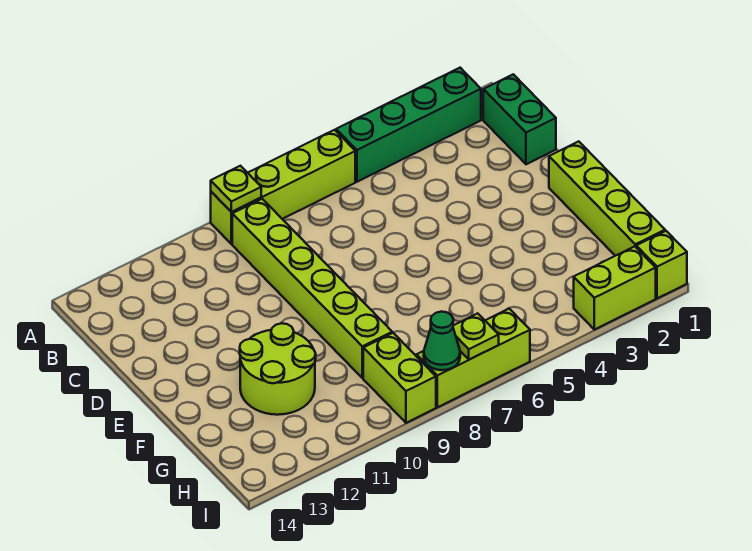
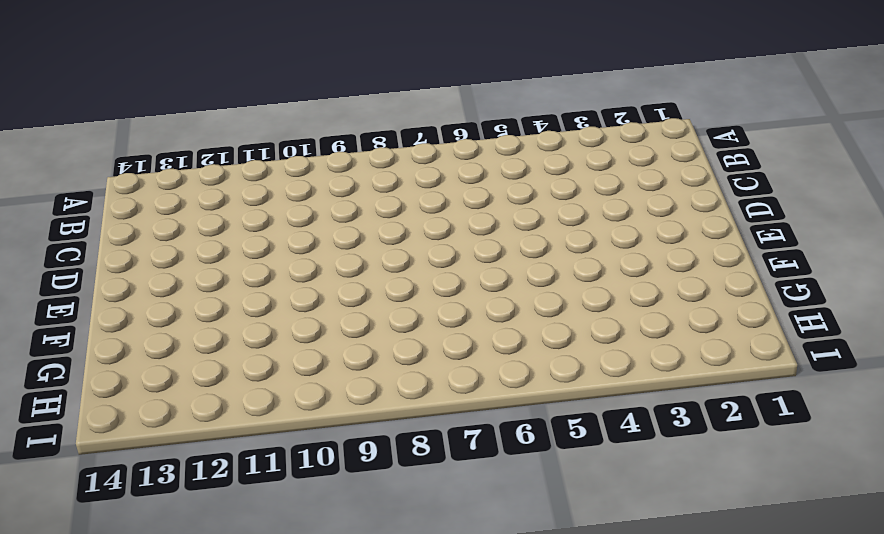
none -> green brick A2:A5 level 1
none -> lime brick A6:A9 level 1
none -> green brick B1:C1 level 1

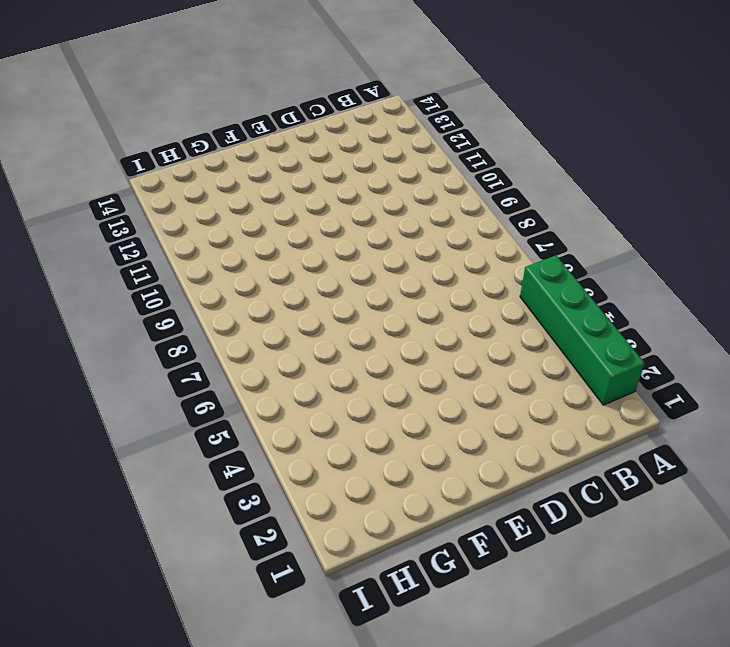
none -> lime brick A6:A9 level 1
none -> green brick B1:C1 level 1
none -> lime brick B9:G9 level 1

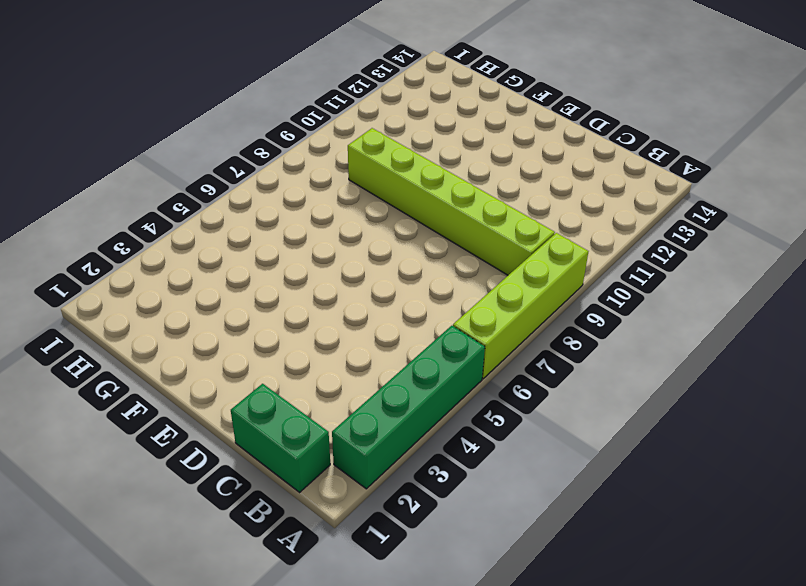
none -> lime brick E1:H1 level 1
none -> lime round brick F11:G12 level 1
none -> lime brick H9:I9 level 1

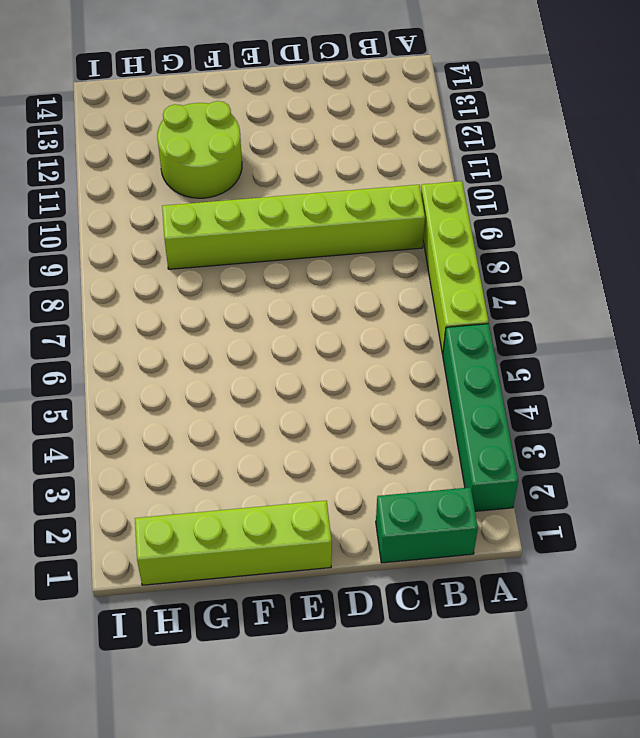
none -> lime brick H9:I9 level 1
none -> lime brick I1 level 1
none -> lime brick I2:I3 level 1

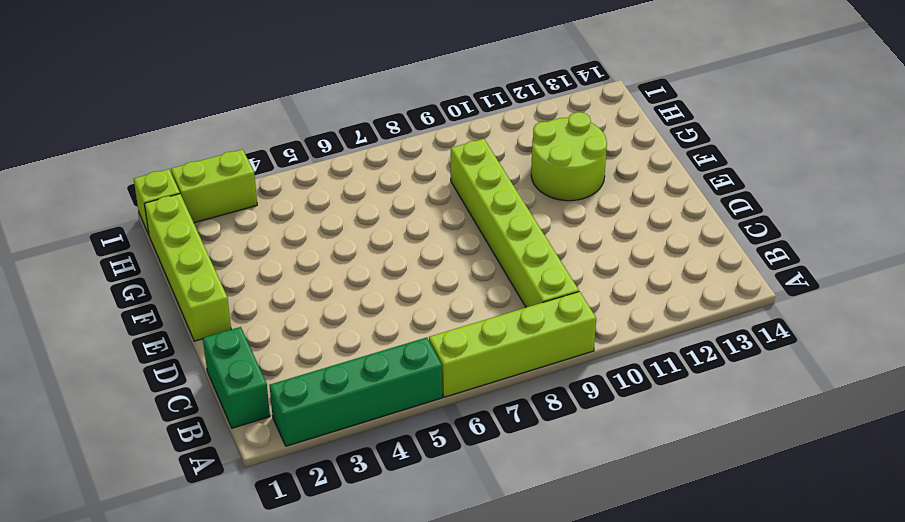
none -> lime brick H9:I9 level 1
none -> lime brick I6:I8 level 1
none -> lime plate A9 level 2

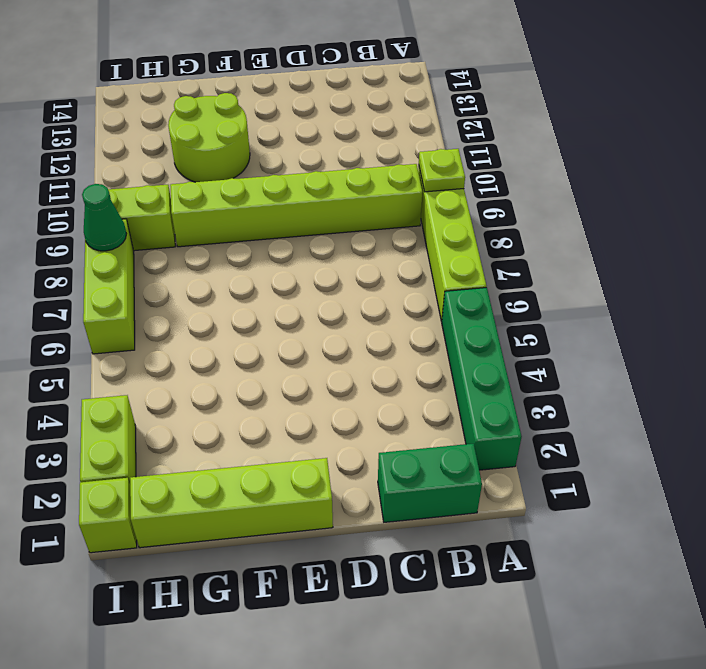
none -> lime plate I7 level 2

